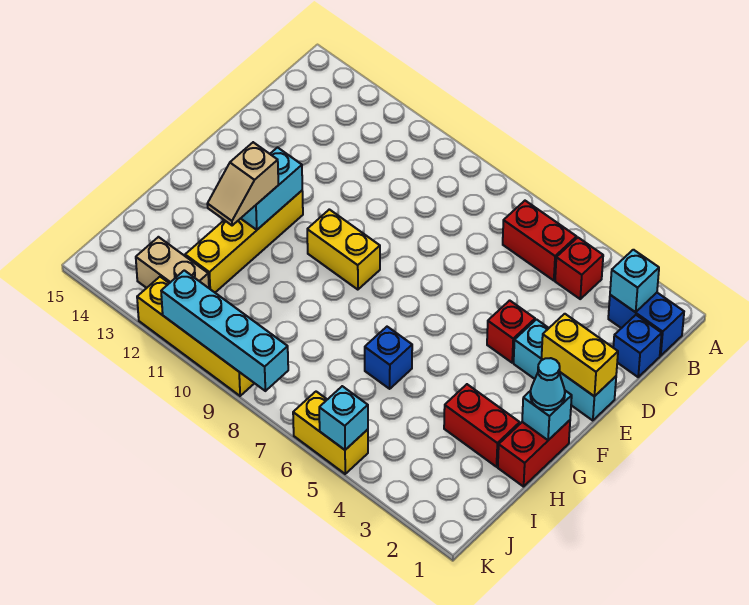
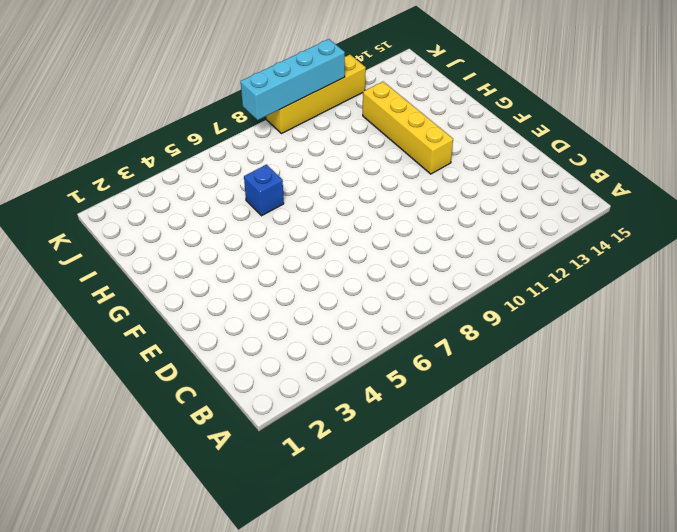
none -> blue brick B1:B2 level 1
none -> red brick B4 level 1
none -> red brick B5:B6 level 1

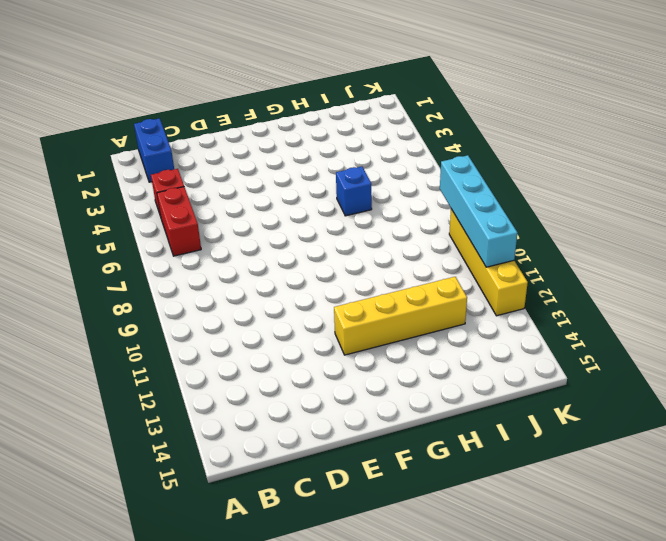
none -> blue brick C1 level 1
none -> cyan brick E1:E3 level 1
none -> red brick E4 level 1

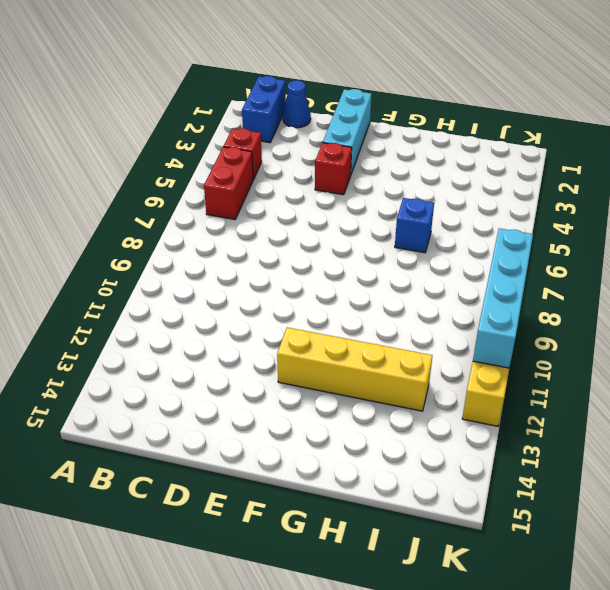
blue cone C1 level 1 -> blue brick C1 level 1
none -> yellow brick F9:F10 level 1
none -> red brick G1:H1 level 1
none -> red brick H2:H3 level 1

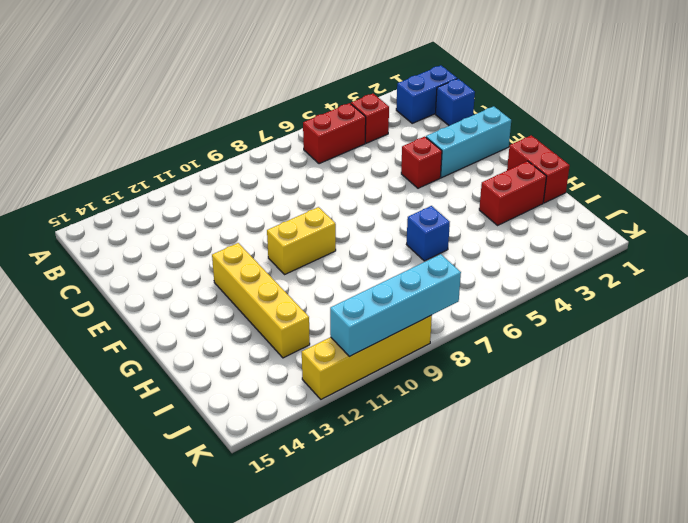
none -> tan brick J12:J13 level 1
none -> yellow brick K5:K6 level 1
none -> cyan brick B2 level 2

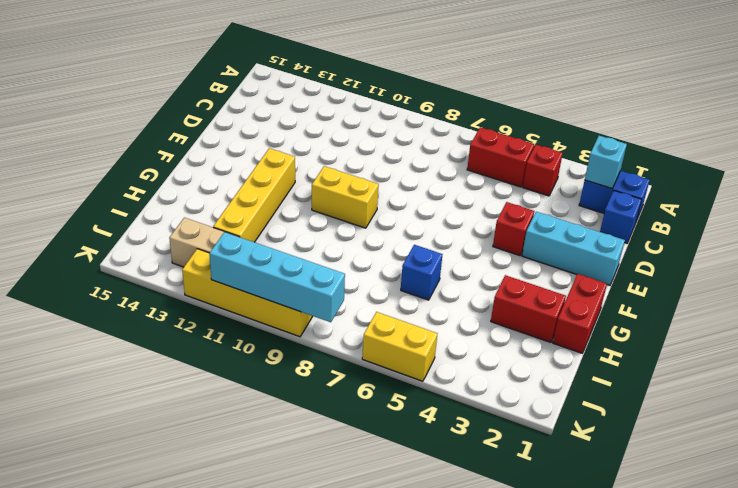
none -> yellow brick E1:E2 level 2
none -> cyan brick F12:G12 level 2
none -> cyan brick G1 level 2

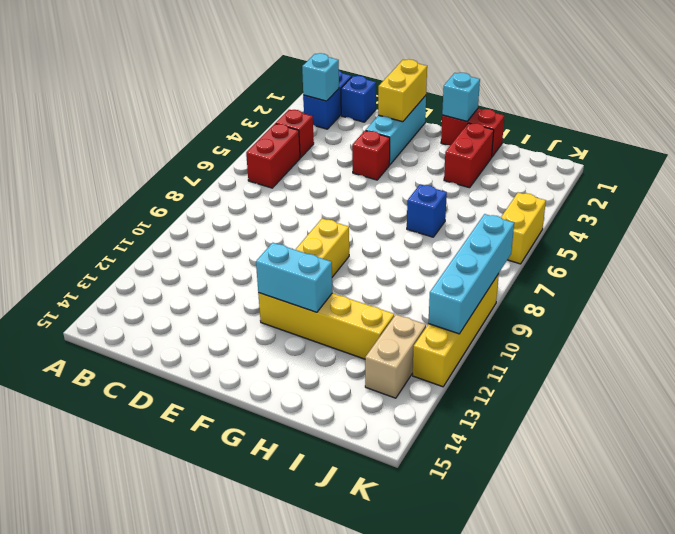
none -> cyan brick K5 level 2
none -> cyan cone G1 level 3
none -> tan slope G12:H12 level 3 top G

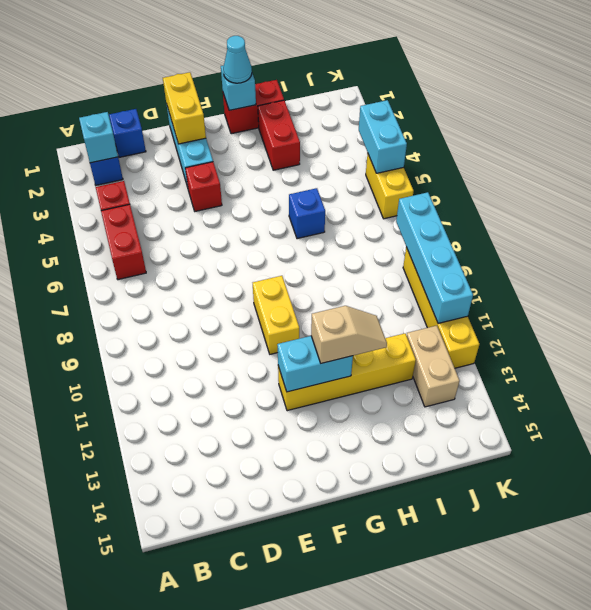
cyan brick K4:K5 level 2 -> cyan brick K5 level 2

